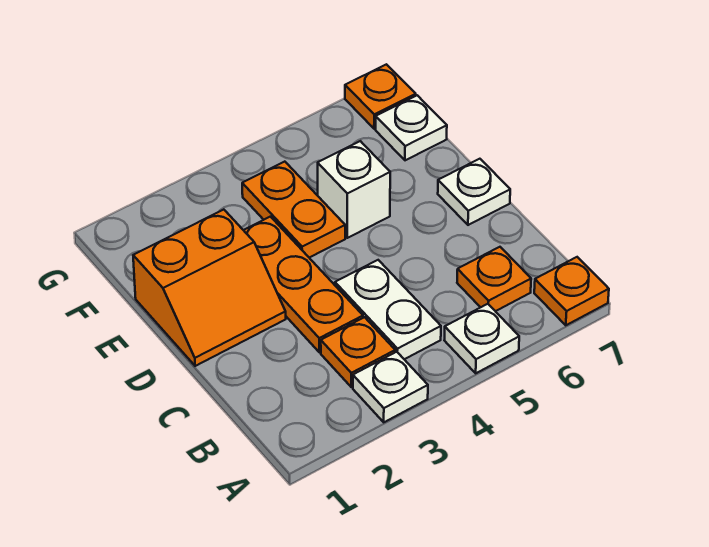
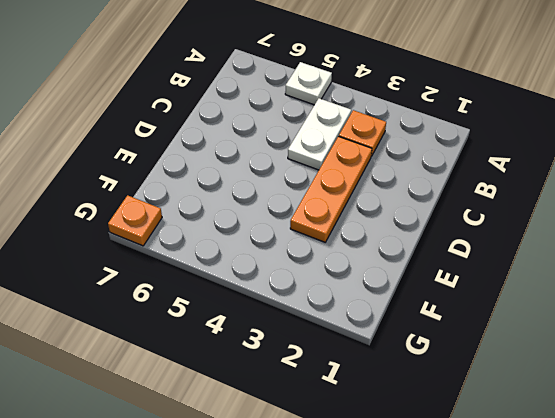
none -> white plate A3 level 1
none -> orange plate A7 level 1
none -> orange plate B6 level 1

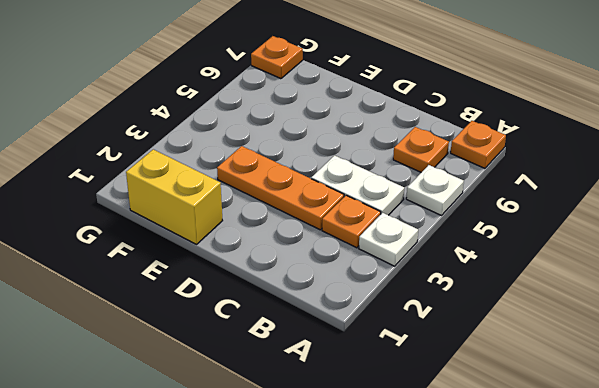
yellow brick E1:F1 level 1 -> orange slope D1:E2 level 1 top E
none -> white plate D7 level 1
none -> orange plate E4:F4 level 1
none -> white brick E5 level 1

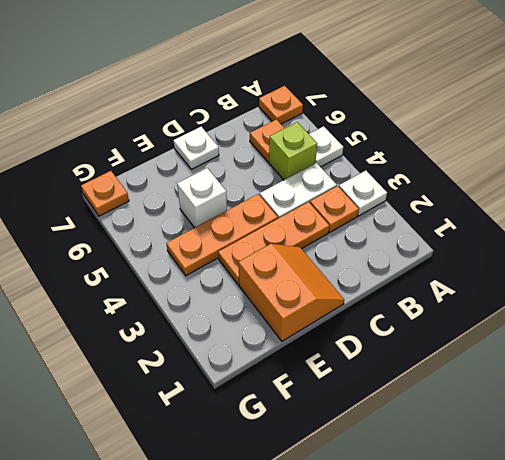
lime brick B5 level 1 -> none
orange plate D4:F4 level 1 -> orange plate E4:F4 level 1
none -> white plate F7 level 1

